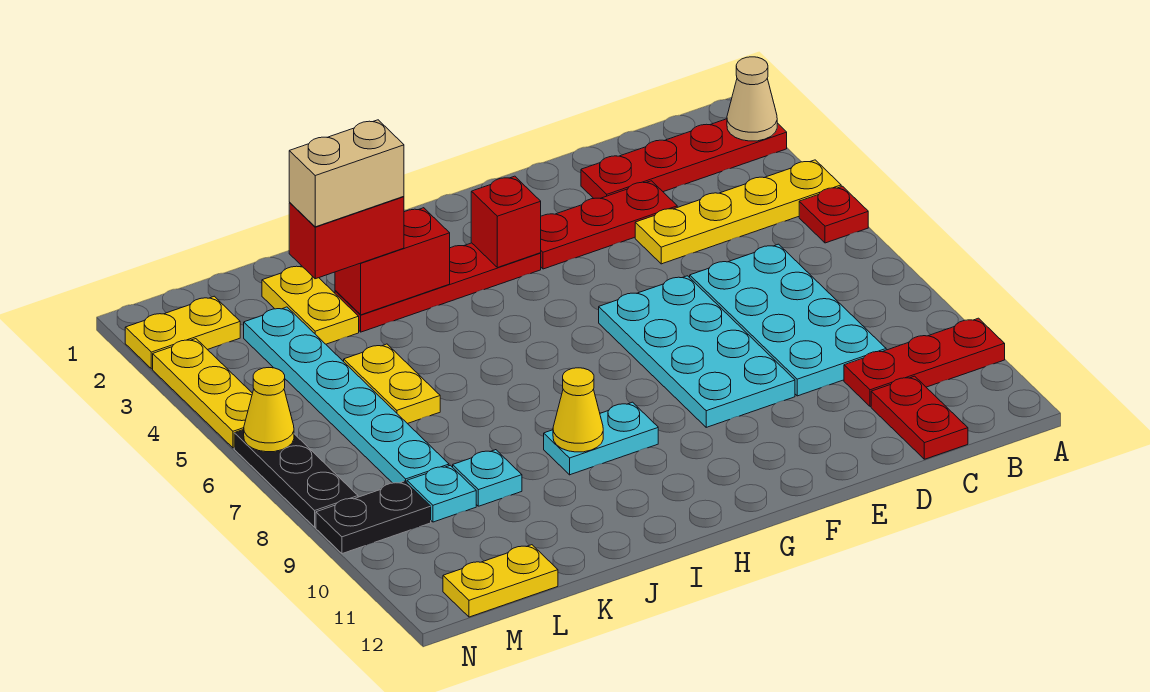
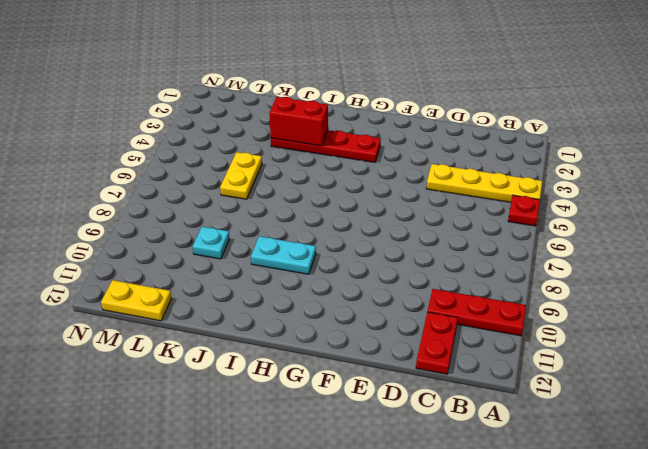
none -> red plate A2:D2 level 1
none -> cyan plate C6:D9 level 1
none -> red plate D3:F3 level 1

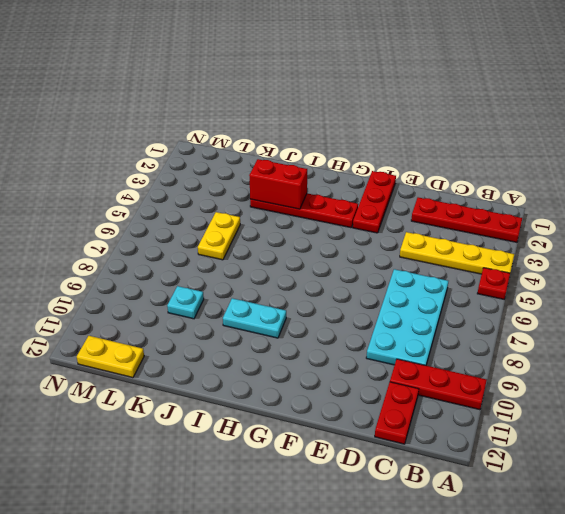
red plate F1:F3 level 1 -> red plate D3:F3 level 1
none -> cyan plate E6:F9 level 1
none -> yellow plate K2:K3 level 1
none -> cyan plate L3:L8 level 1

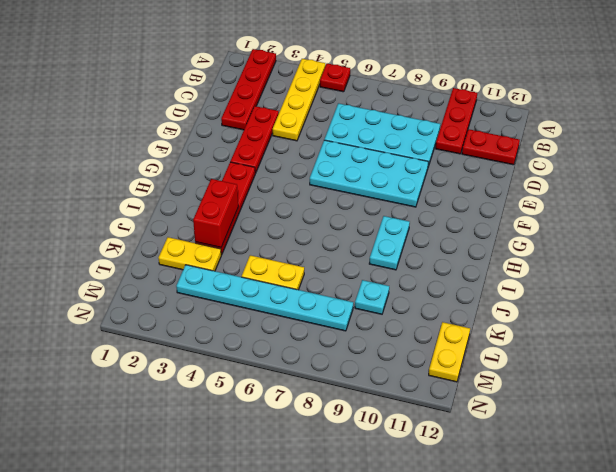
none -> cyan plate L9 level 1
none -> yellow plate M2:N2 level 1
none -> black plate M9:N9 level 1

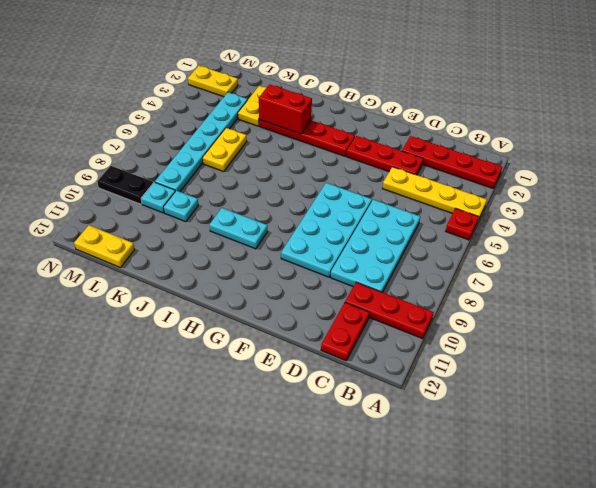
none -> yellow plate N3:N5 level 1
none -> black plate N6:N8 level 1
none -> tan cone A2 level 2

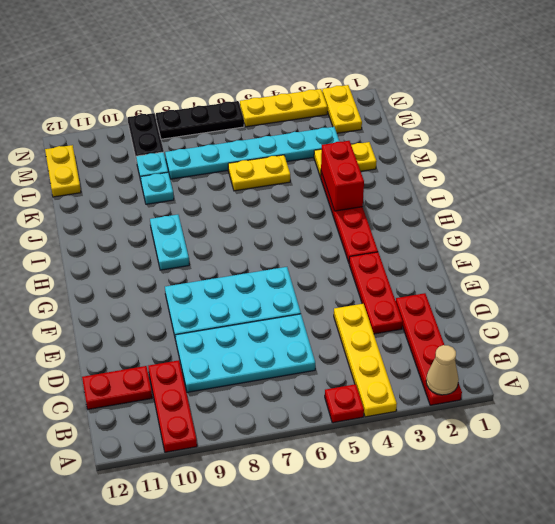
none -> red brick G3 level 2
none -> yellow cone I9 level 2
none -> yellow cone N6 level 2

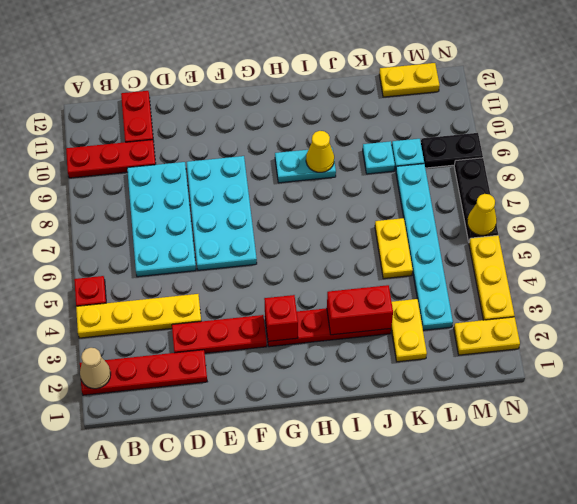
none -> red brick J3:K3 level 3
none -> tan brick J3:K3 level 4

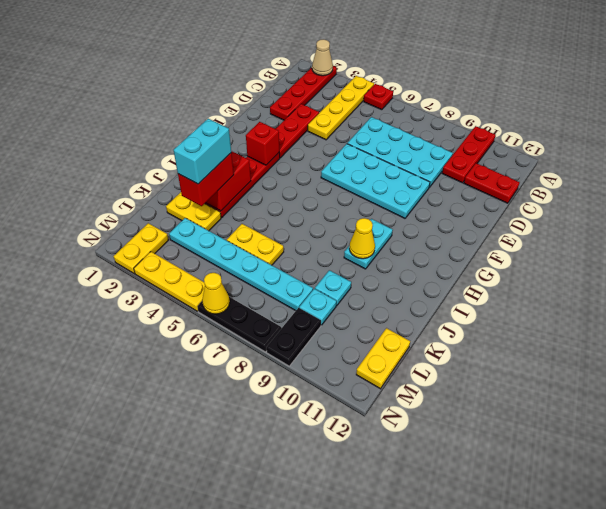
cyan brick J3:K3 level 4 -> tan brick J3:K3 level 4

